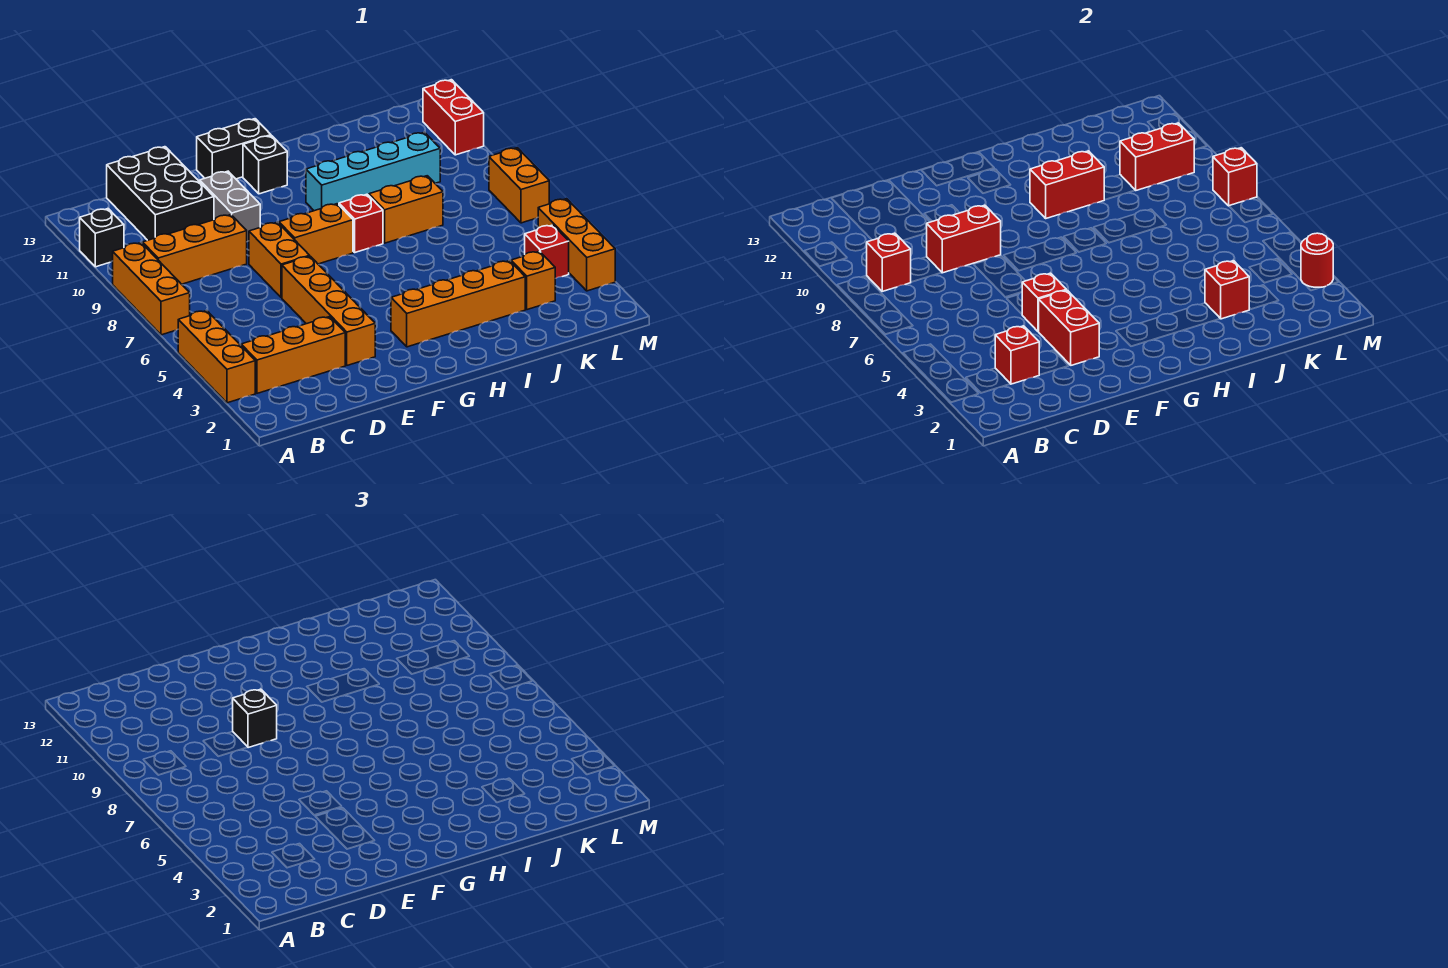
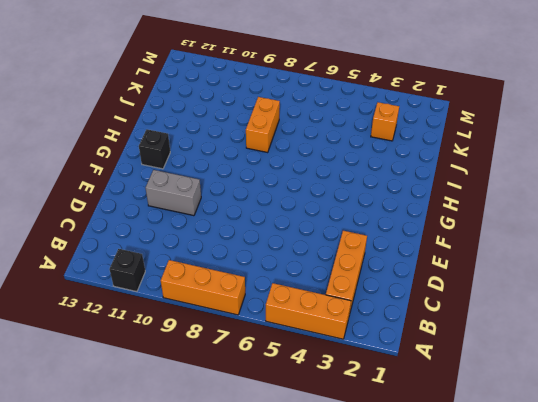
none -> orange brick B9:D9 level 1
none -> black brick C11:D13 level 1
none -> orange brick E3:E6 level 1
none -> orange brick E7:E8 level 1

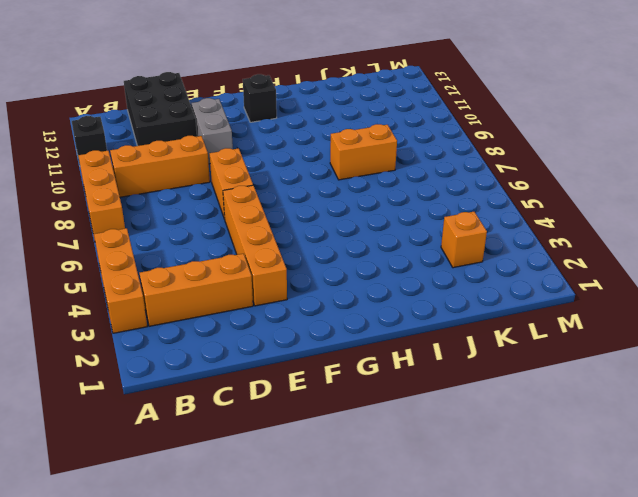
none -> orange brick F8:G8 level 1
none -> black brick F13:G13 level 1
none -> orange brick G3:J3 level 1
none -> red brick H8 level 1

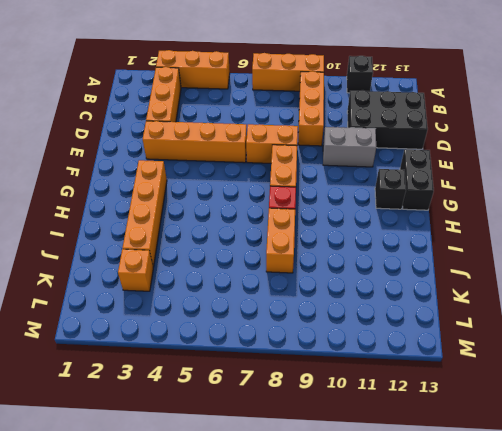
none -> cyan brick H10:K10 level 1
none -> red brick L4 level 1
none -> orange brick M3:M5 level 1
none -> orange brick M7:M8 level 1

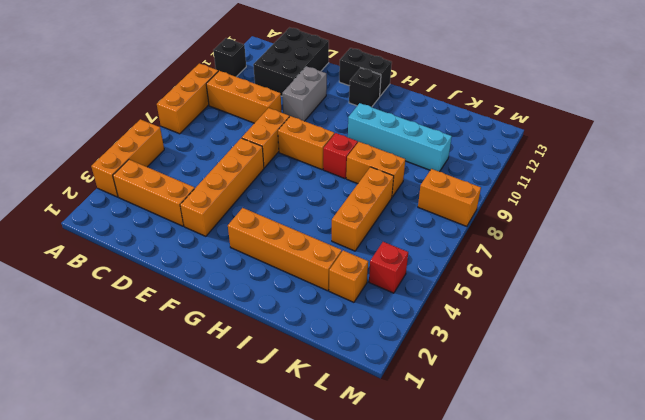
orange brick J5:J7 level 1 -> orange brick M3:M5 level 1
orange brick L8:M8 level 1 -> orange brick M7:M8 level 1
none -> red brick M11:M12 level 1
none -> red brick B9 level 2
none -> red brick C3 level 2
none -> red brick D9:E9 level 2

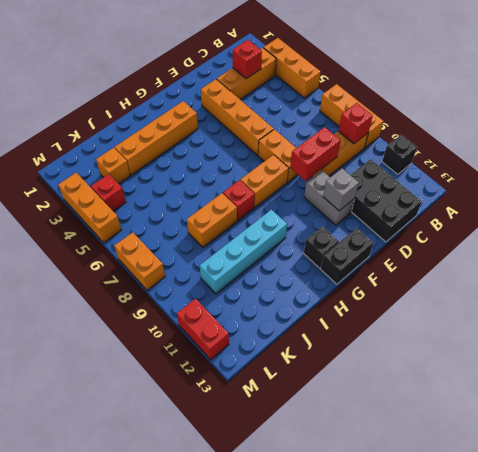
grey brick E11 level 2 -> none
none -> red brick E3:E4 level 2
none -> red brick E5 level 2
none -> red brick H10:I10 level 2
none -> red brick J3 level 2

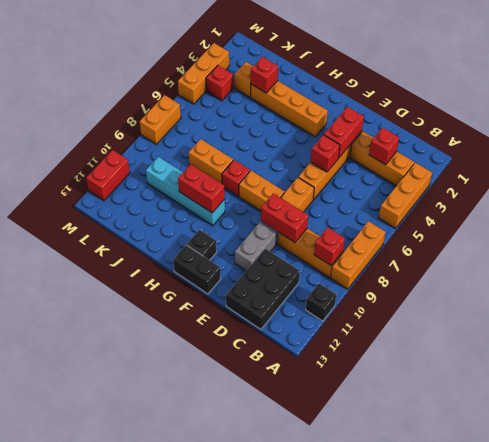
none -> red brick K10:L10 level 2
none -> red round brick M3 level 2
none -> red brick M8 level 2
none -> black brick E9 level 3

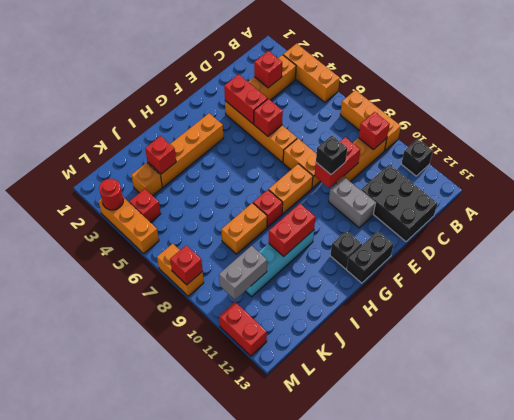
grey brick K10:L10 level 2 -> red brick K10:L10 level 2

